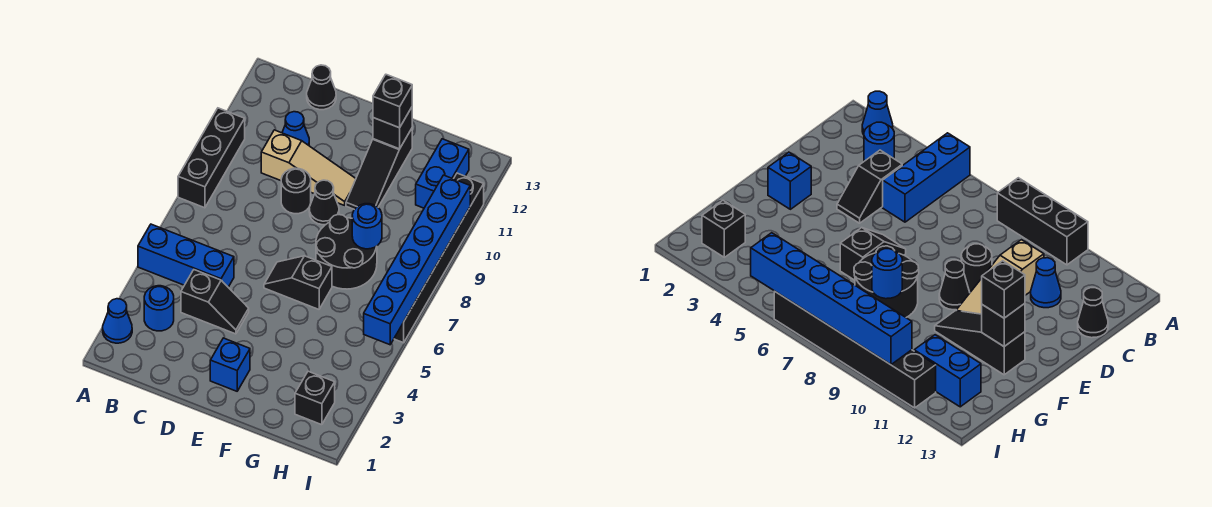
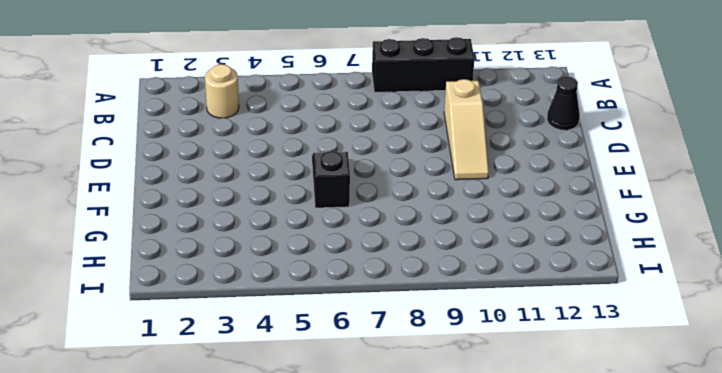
tan round brick B3 level 1 -> blue round brick B3 level 1
none -> blue cone A2 level 1
none -> blue brick A5:C5 level 1
none -> black slope C4:D4 level 1 top C

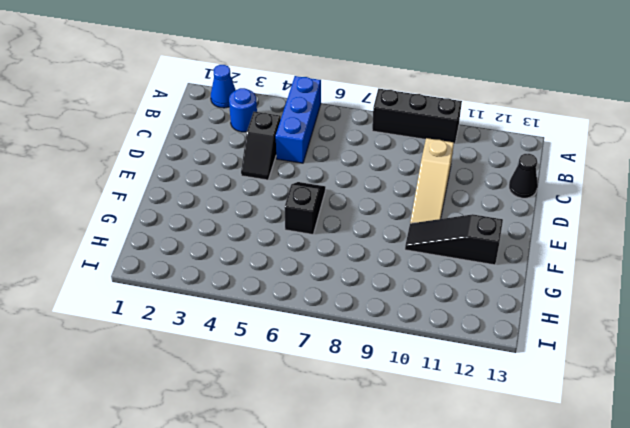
none -> blue cone C11 level 1
none -> black round brick D9 level 1
none -> blue brick E2 level 1

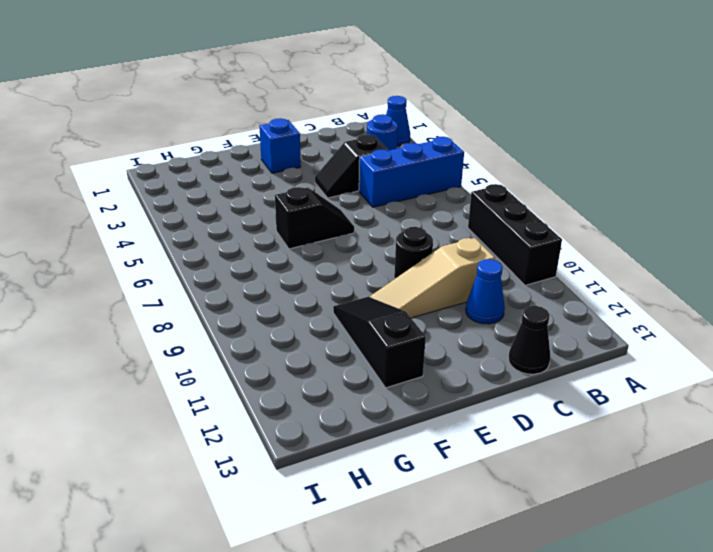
none -> black cone E9 level 1
none -> black round brick F7:G8 level 1
none -> black brick H2 level 1

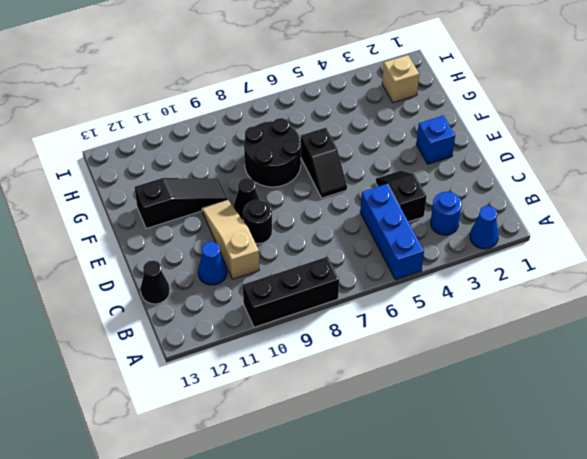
tan brick H2 level 1 -> black brick H2 level 1
none -> blue brick H11:H12 level 1
none -> black brick I6:I11 level 1
none -> black brick F12 level 2

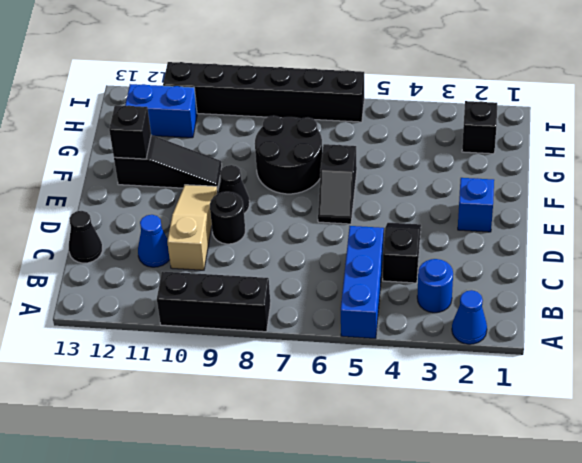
none -> blue round brick G8 level 2
none -> blue brick I5:I10 level 2
none -> black brick F12 level 3

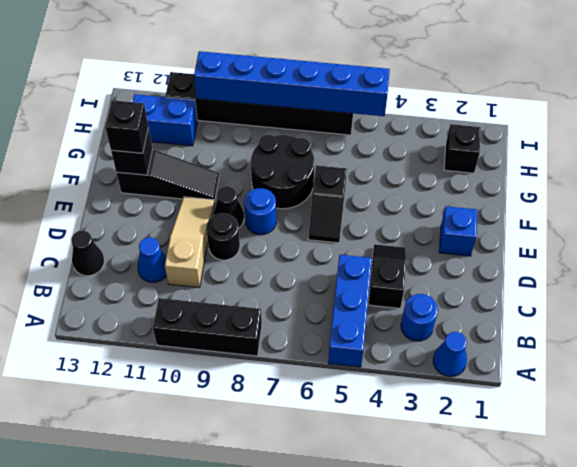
blue round brick E8 level 1 -> blue round brick G8 level 2

